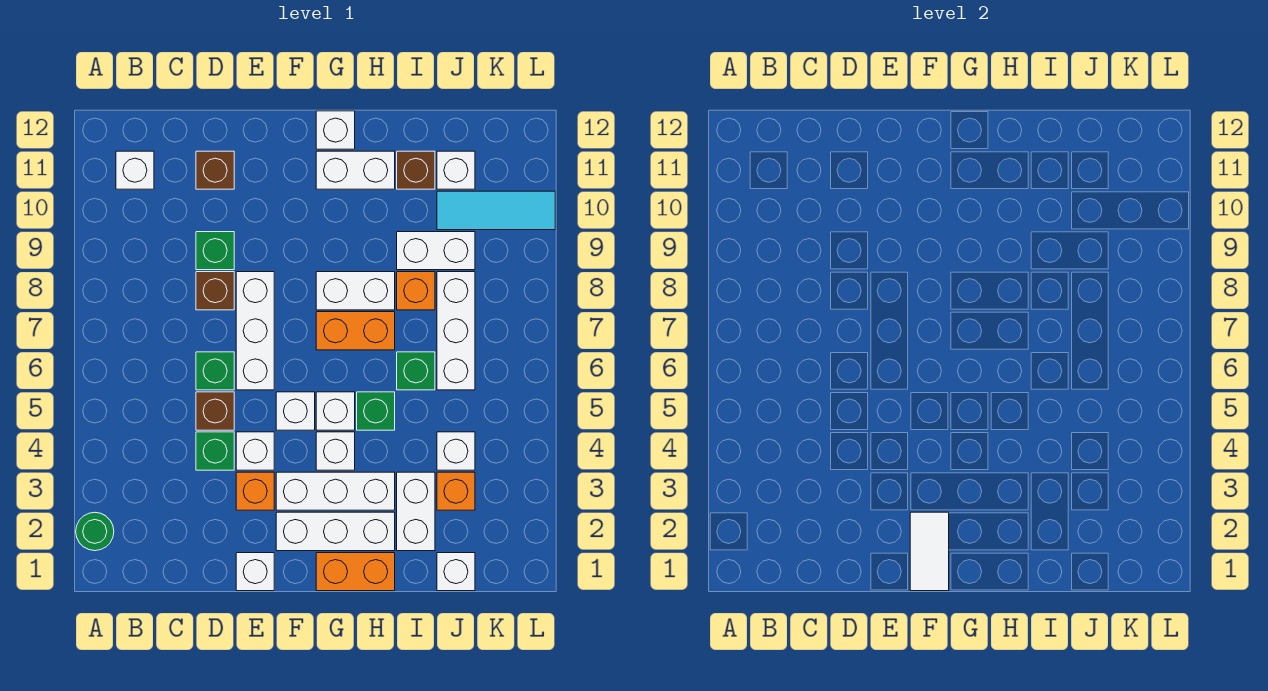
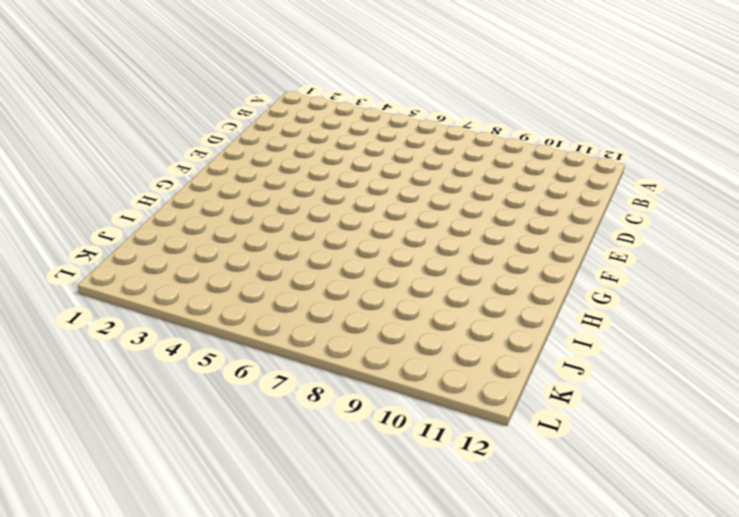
none -> green round brick A2 level 1
none -> white brick B11 level 1
none -> green brick D4 level 1
none -> brown brick D5 level 1

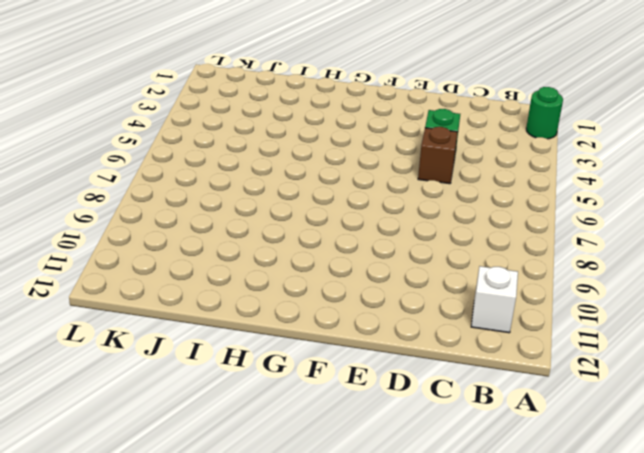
none -> green brick D6 level 1
none -> brown brick D8 level 1
none -> green brick D9 level 1
none -> brown brick D11 level 1

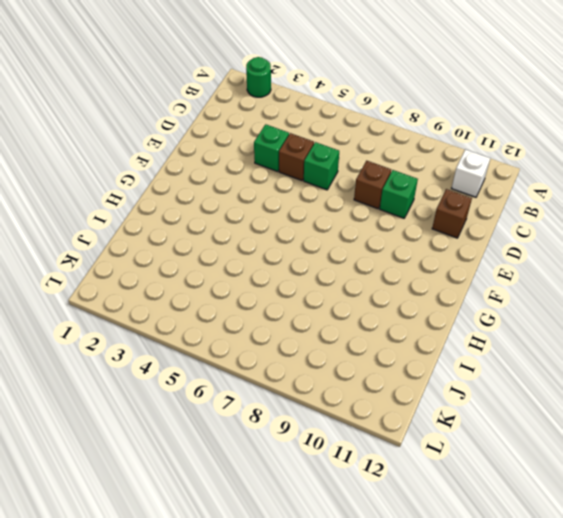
none -> white brick E1 level 1
none -> orange brick E3 level 1
none -> white brick E4 level 1
none -> white brick E6:E8 level 1

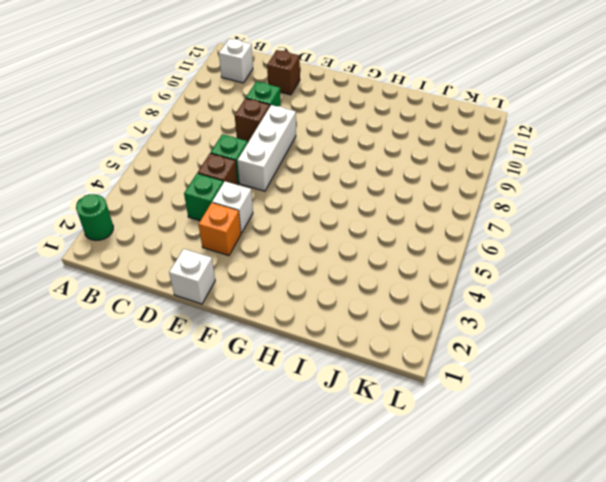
none -> white brick F2:H2 level 1
none -> white brick F3:H3 level 1
none -> white brick F5 level 1
none -> orange brick G1:H1 level 1

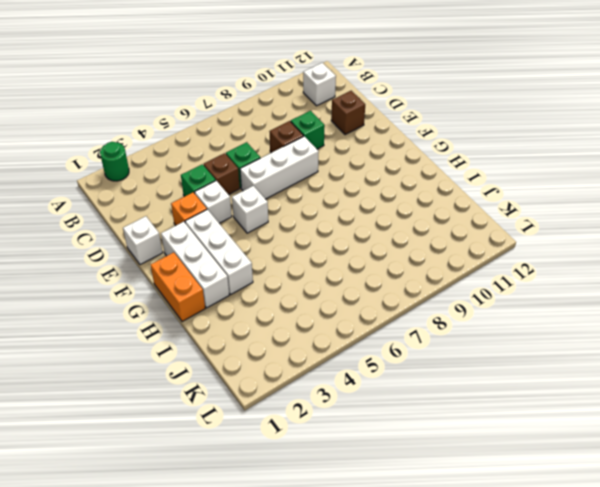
none -> white brick G4 level 1
none -> white brick G5 level 1
none -> orange brick G7:H7 level 1
none -> white brick G8:H8 level 1

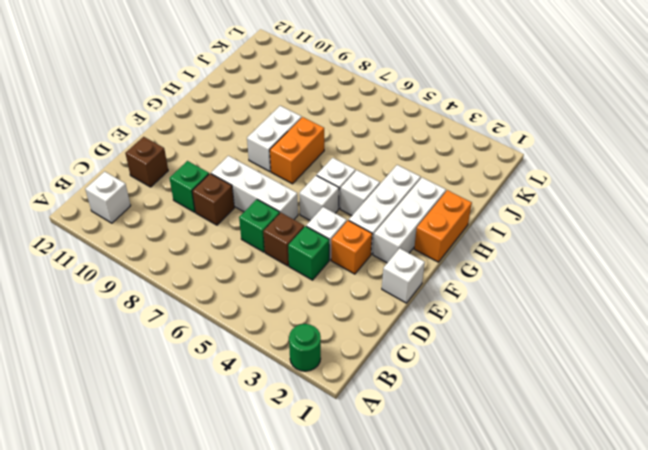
none -> white brick G11:H11 level 1
none -> white brick G12 level 1
none -> green brick H5 level 1
none -> white brick I2:I3 level 1

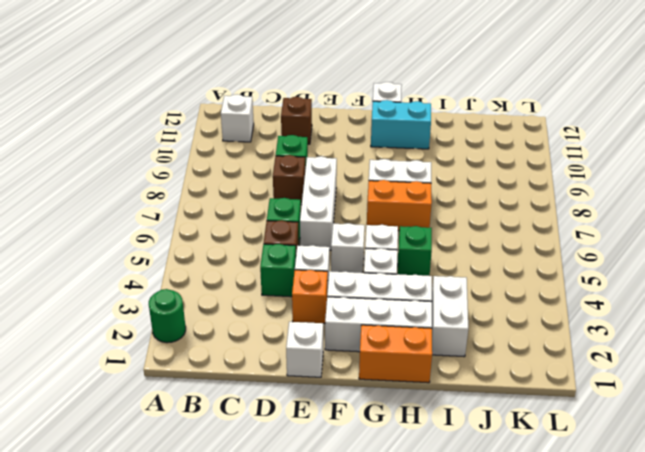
cyan brick G11:H11 level 1 -> white brick G11:H11 level 1
none -> green brick I6 level 1
none -> orange brick I8 level 1
none -> white brick I9:J9 level 1
none -> brown brick I11 level 1

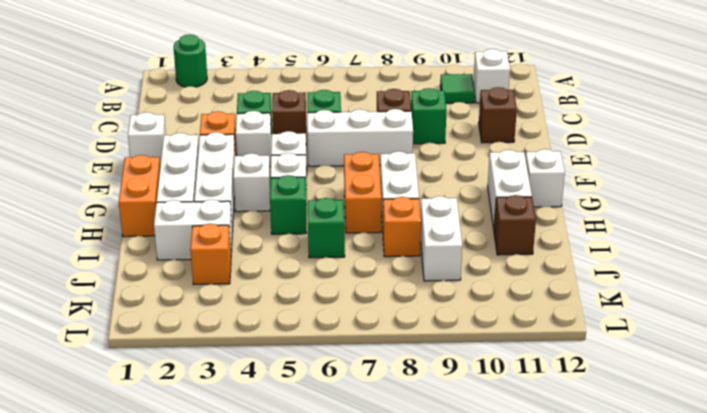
green tile B10 level 1 -> none
none -> white brick J1 level 1
none -> white brick J4 level 1
none -> white brick J6:J8 level 1
none -> cyan tile J10:L10 level 1

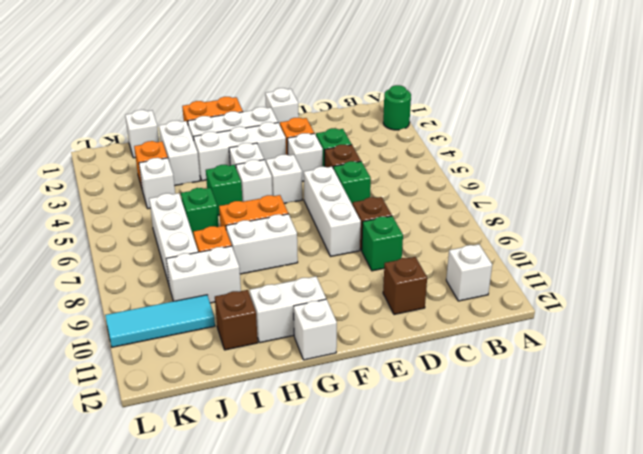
none -> white brick J11 level 1
none -> white tile F1:F2 level 2

